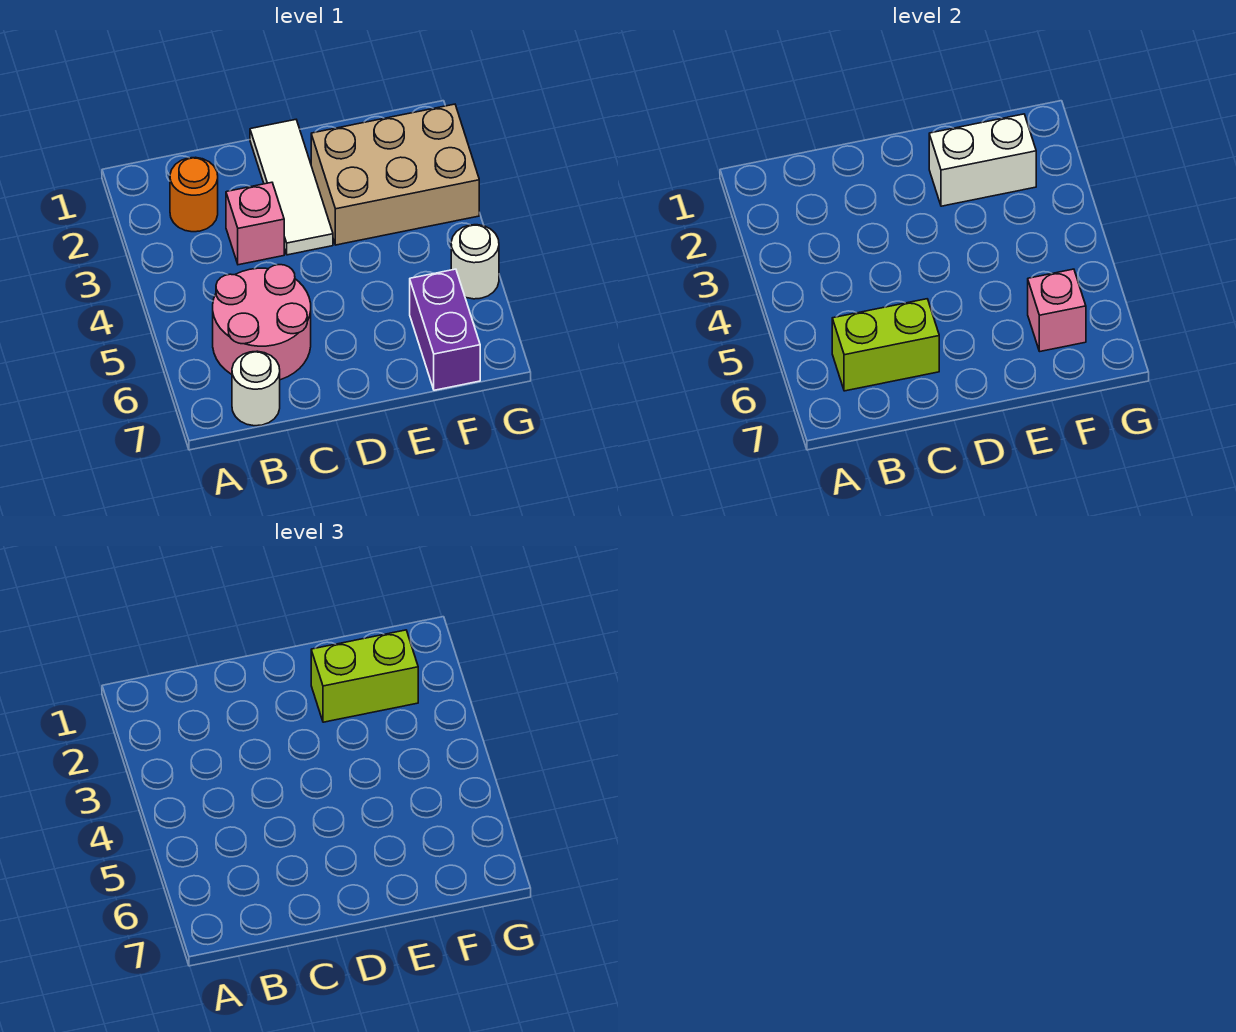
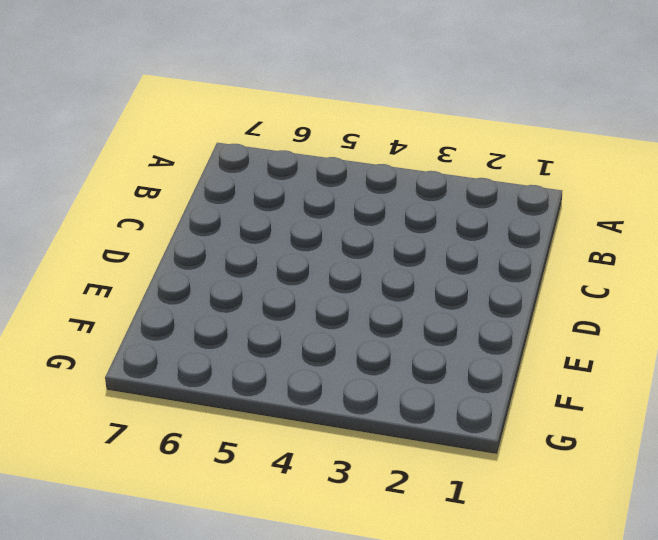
none -> orange round brick B2 level 1
none -> pink round brick B5:C6 level 1
none -> white round brick B7 level 1

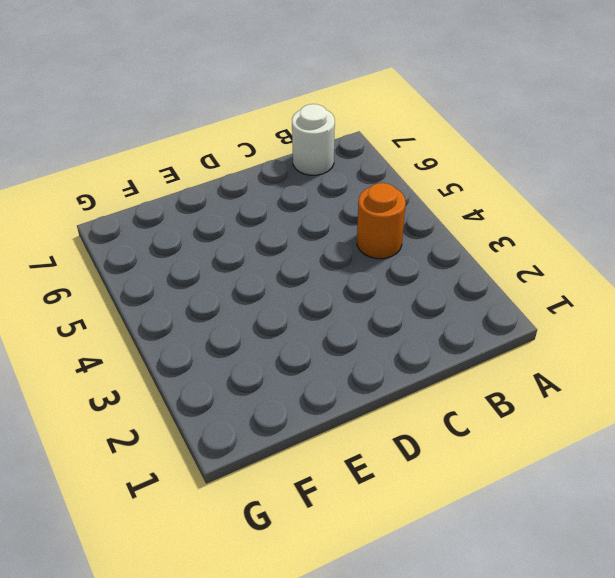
orange round brick B4 level 1 -> orange round brick B2 level 1
none -> pink round brick B5:C6 level 1
none -> pink brick C3 level 1
none -> white tile D1:D3 level 1

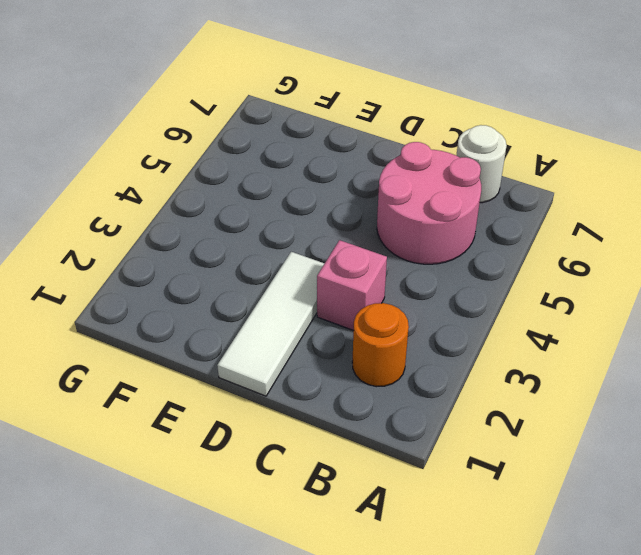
none -> tan brick E2:G3 level 1
none -> purple brick F6:F7 level 1
none -> white round brick G5 level 1

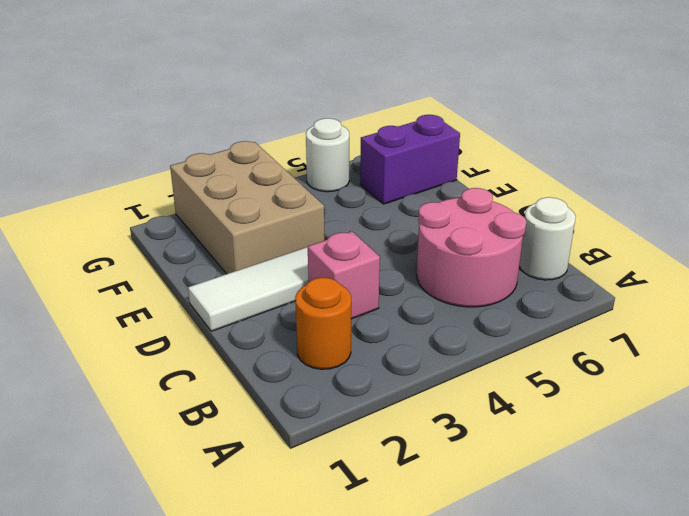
none -> lime brick B6:C6 level 2
none -> white brick E2:F2 level 2
none -> pink brick F6 level 2

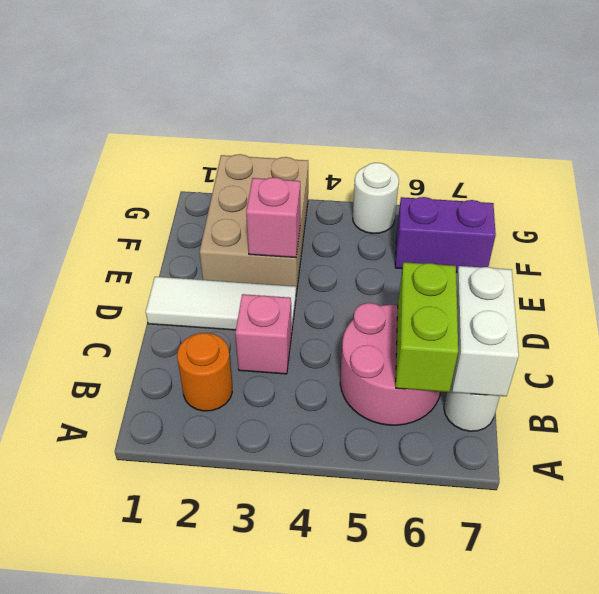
white brick B7:C7 level 2 -> white brick E2:F2 level 2
pink brick E3 level 2 -> pink brick F6 level 2
none -> lime brick E2:F2 level 3

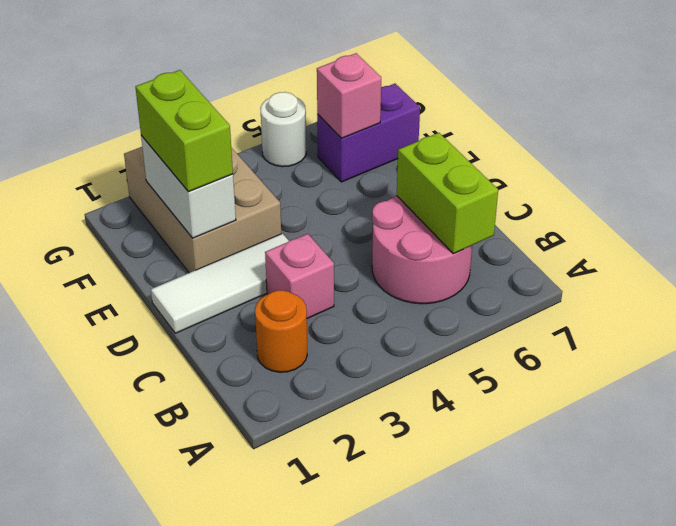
none -> white round brick B7 level 1

